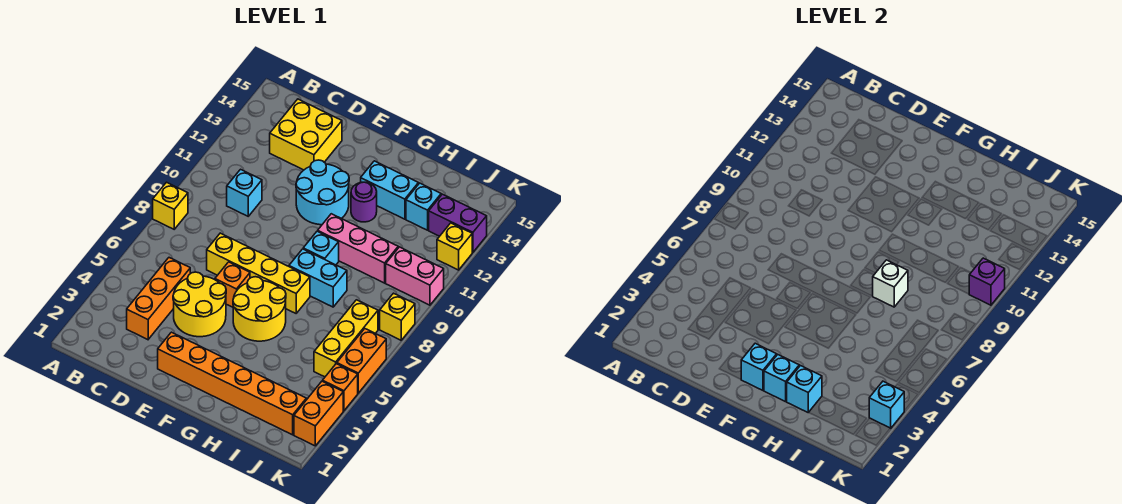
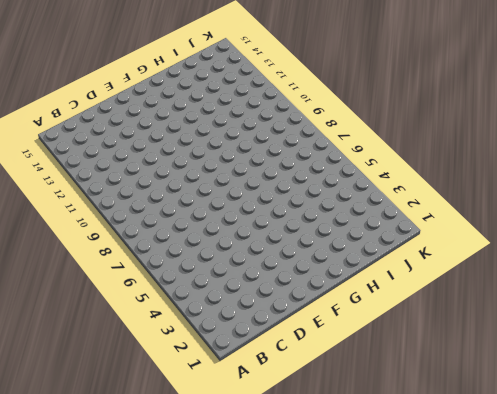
none -> yellow brick A8 level 1
none -> orange brick C3:C5 level 1
none -> cyan brick C10 level 1
none -> yellow brick C13:D14 level 1

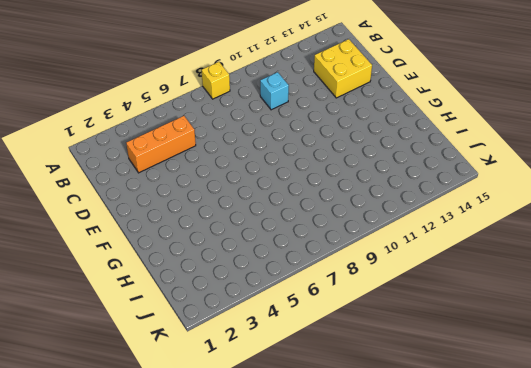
none -> yellow round brick D4:E5 level 1
none -> yellow brick D7:G7 level 1
none -> orange brick E2:J2 level 1
none -> orange brick E6 level 1

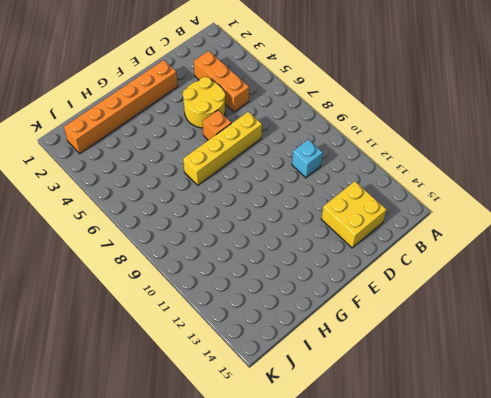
none -> yellow brick A8 level 1
none -> cyan round brick E11:F12 level 1
none -> yellow round brick F5:G6 level 1
none -> cyan brick G8:H8 level 1

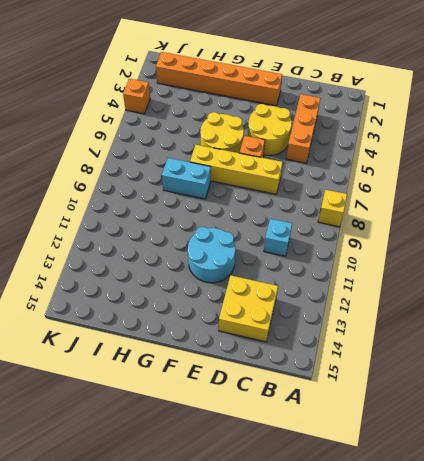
none -> cyan brick G9 level 1
none -> pink brick G10:I10 level 1
none -> purple round brick G12 level 1
none -> cyan brick G13:H13 level 1

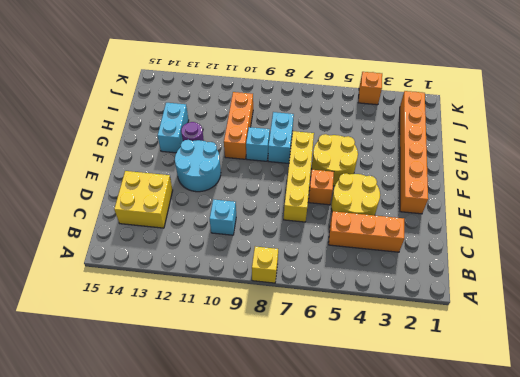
orange brick G10:I10 level 1 -> pink brick G10:I10 level 1
none -> cyan brick I13 level 1
none -> yellow brick J5:J7 level 1
none -> pink brick J10:K10 level 1
none -> purple brick J13:K13 level 1

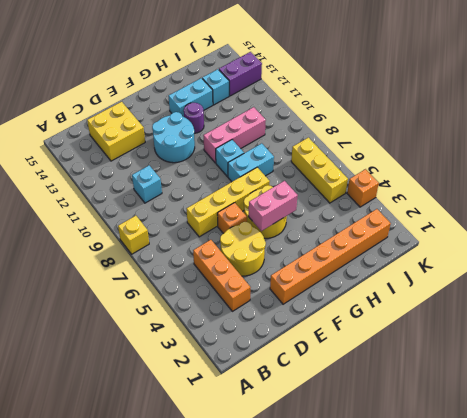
pink brick F5:G5 level 2 -> pink brick J10:K10 level 1
none -> orange brick K2:K3 level 1
none -> orange brick K5:K6 level 1
none -> yellow brick K8 level 1
none -> yellow brick K12 level 1

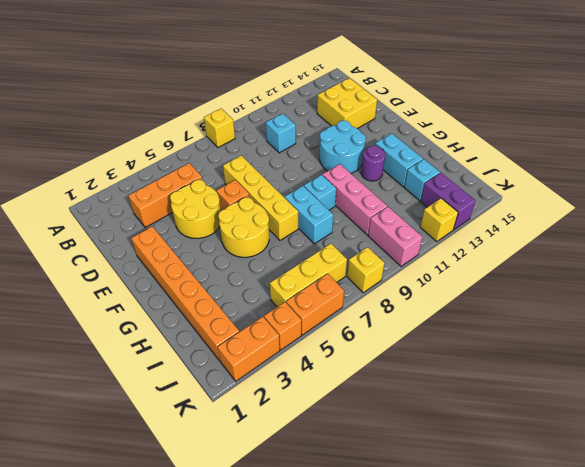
none -> cyan brick F2 level 2
none -> cyan brick G2 level 2
none -> cyan brick H2 level 2
none -> white brick H8 level 2

